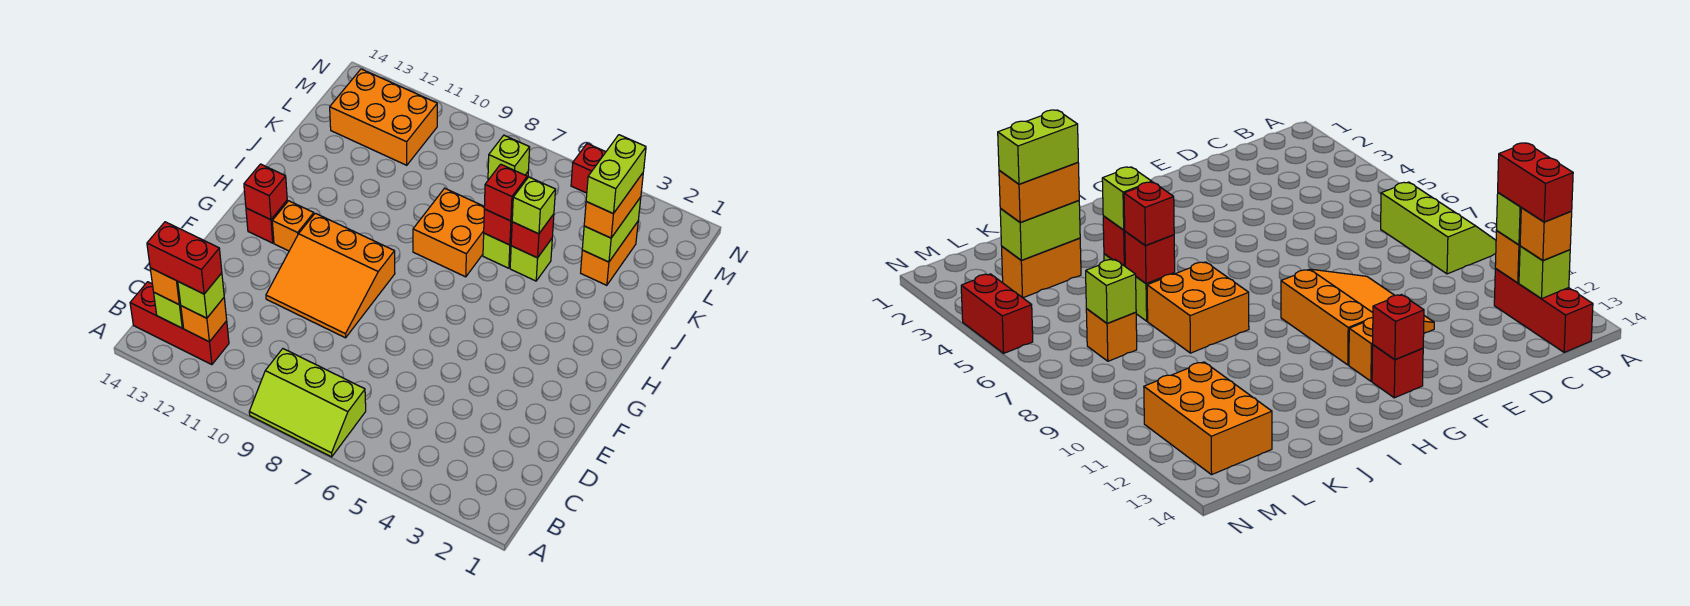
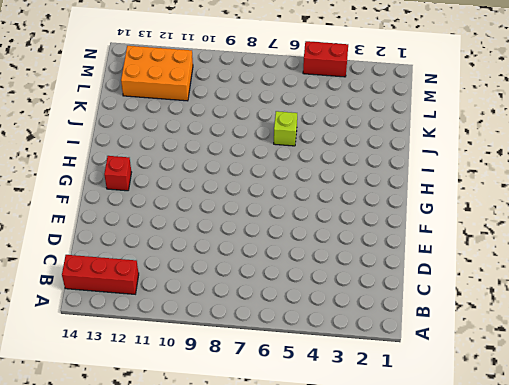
none -> lime slope A7:B9 level 1 top B
none -> orange slope E9:G11 level 1 top G
none -> orange brick G12 level 1

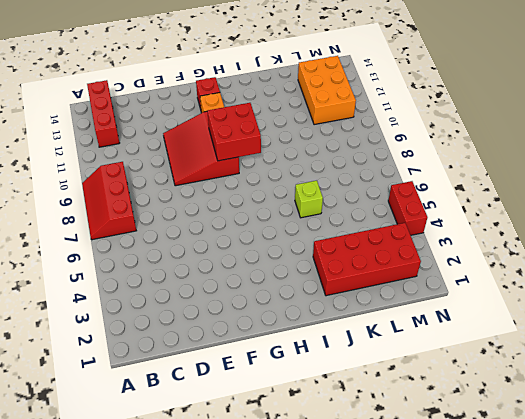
red slope A7:B9 level 1 top B -> lime slope A7:B9 level 1 top B
red slope E9:G11 level 1 top G -> orange slope E9:G11 level 1 top G
red brick G9:H10 level 2 -> none
red brick J2:M3 level 1 -> orange brick K3:L3 level 1
none -> orange brick I7:J8 level 1
none -> lime brick J5 level 1
none -> orange brick L7 level 1

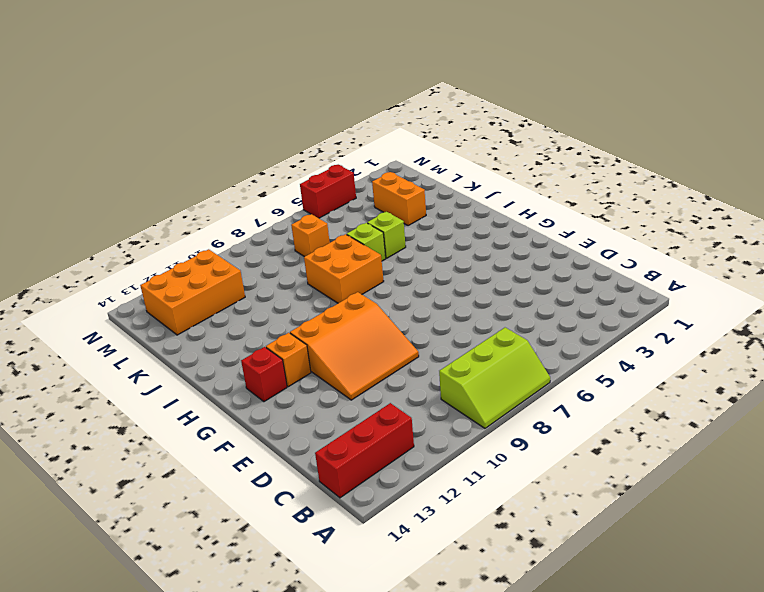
none -> orange brick B12 level 2
none -> lime brick B13 level 2
none -> red brick G13 level 2

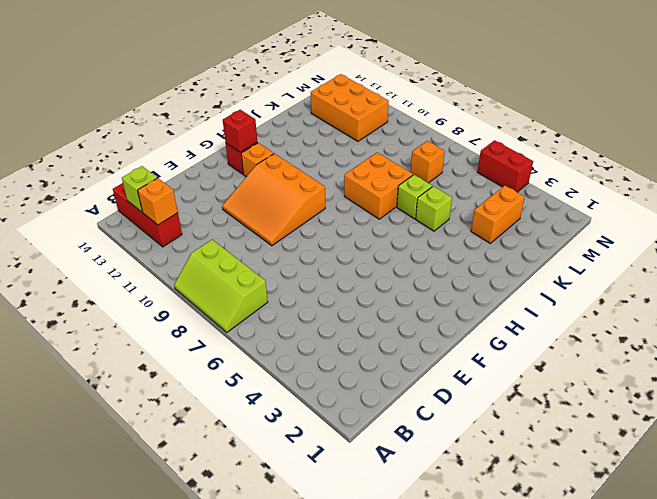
none -> red brick J5 level 2
none -> red brick J6 level 2
none -> lime brick K3:L3 level 2

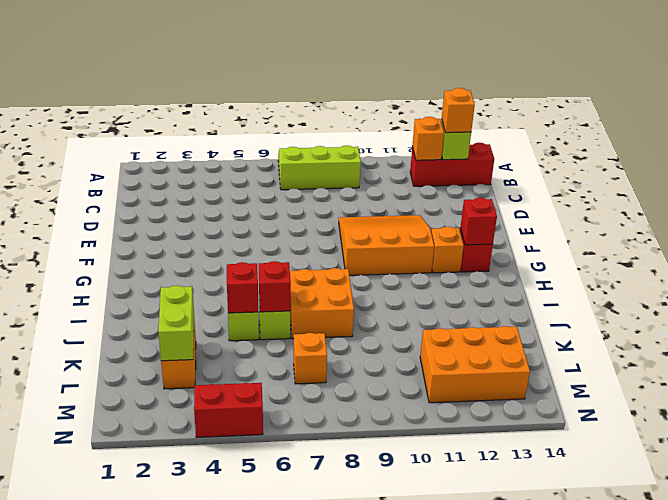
none -> lime brick L7 level 2
none -> lime brick B12 level 3
none -> lime brick J5 level 3

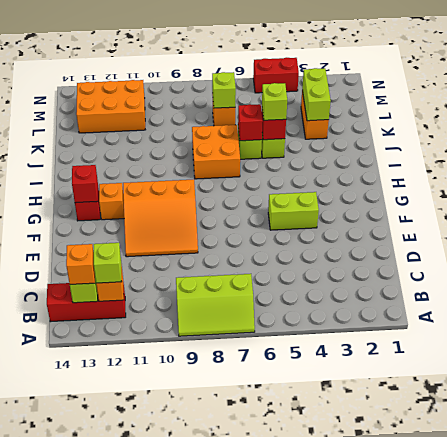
lime brick F4:F5 level 1 -> lime brick K3:L3 level 4
none -> red brick J6 level 3
none -> orange brick K3:L3 level 3
none -> red brick B12:B13 level 4

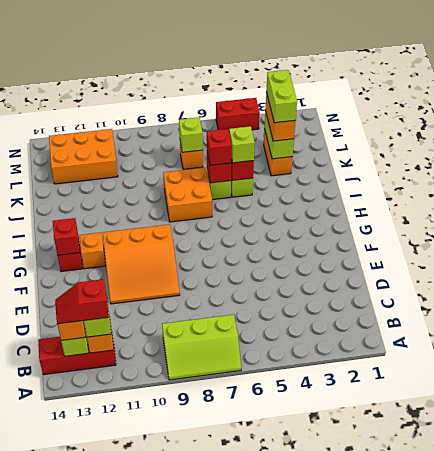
red slope B12:B13 level 4 top 12 -> red brick B12:B13 level 4

